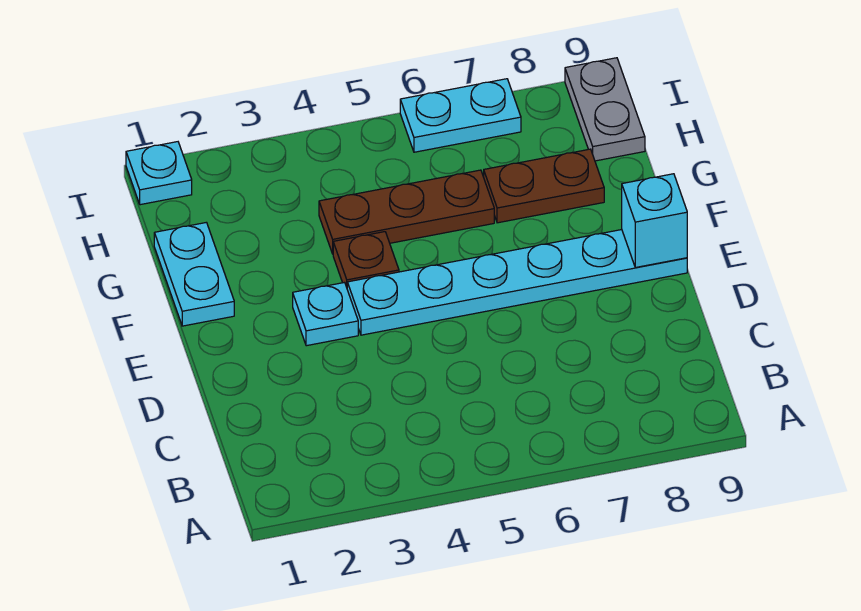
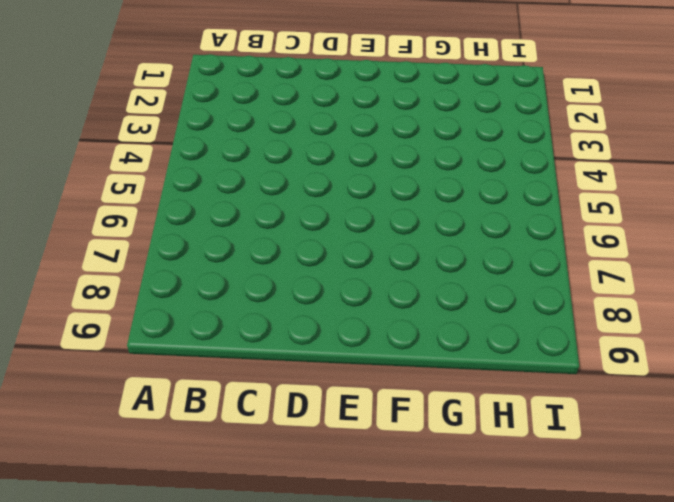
none -> cyan plate E3 level 1
none -> cyan plate E4:E9 level 1

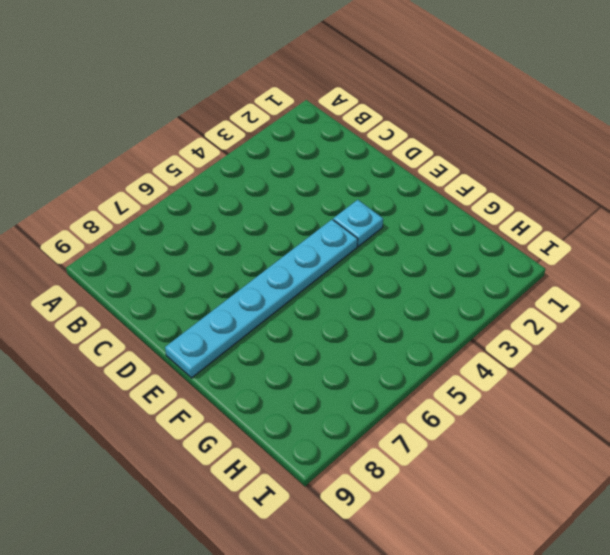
none -> cyan plate F1:G1 level 1
none -> brown plate F4 level 1

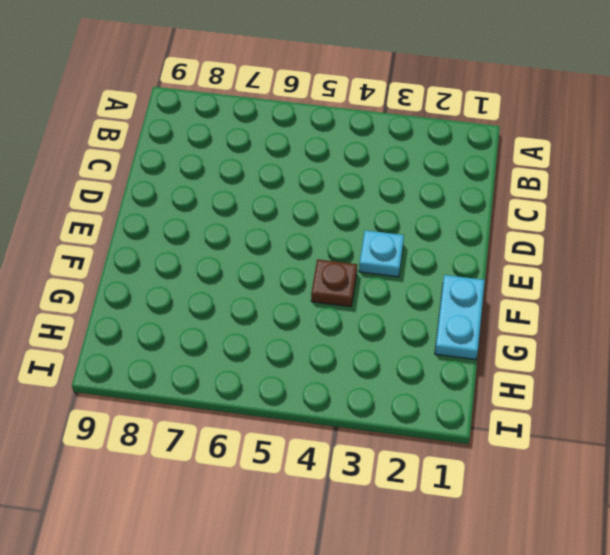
none -> cyan plate E4:E9 level 1
none -> brown plate G4:G6 level 1

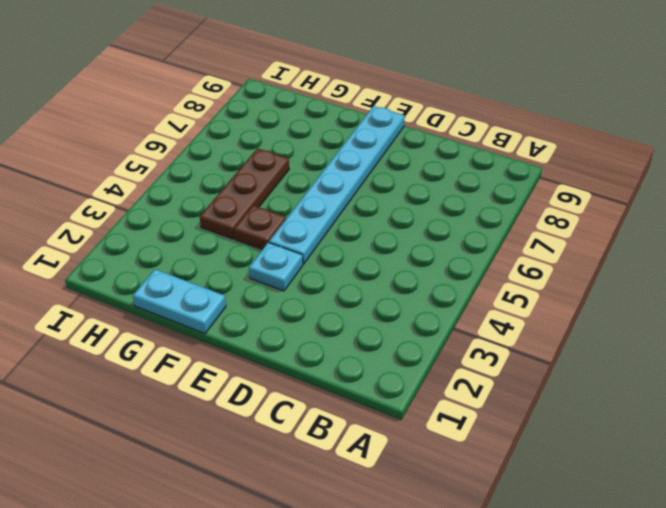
none -> brown plate G7:G8 level 1
none -> grey plate H9:I9 level 1

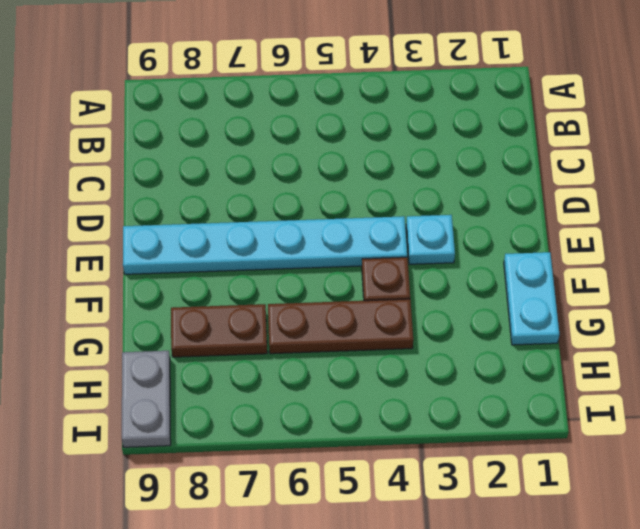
none -> cyan plate I1 level 1
none -> cyan plate I6:I7 level 1

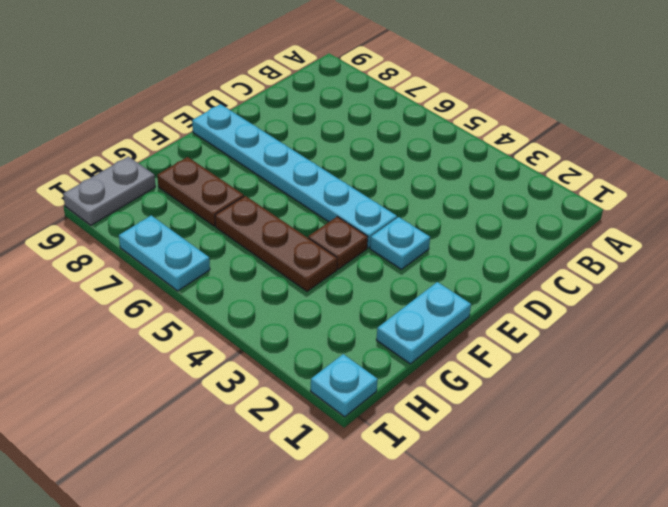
none -> cyan brick E9 level 2

